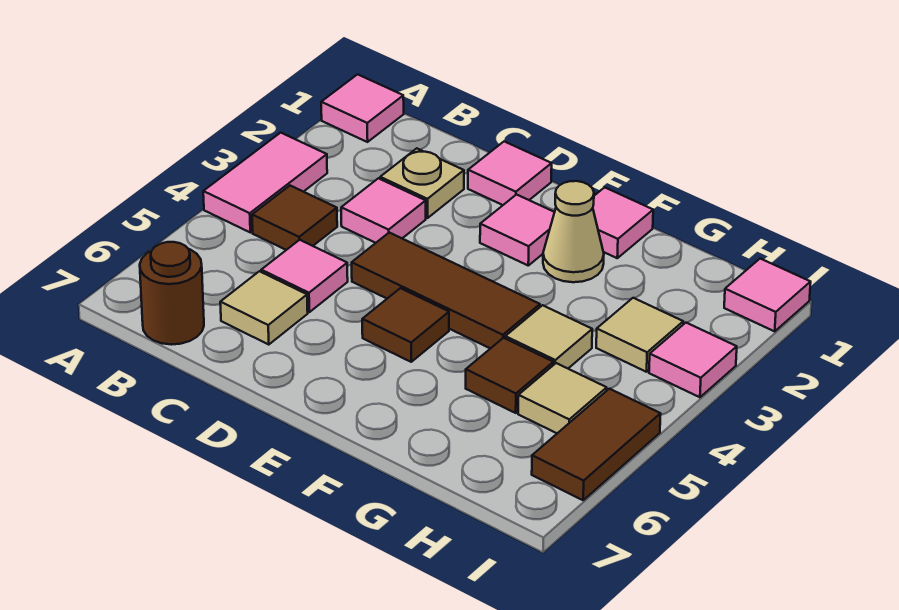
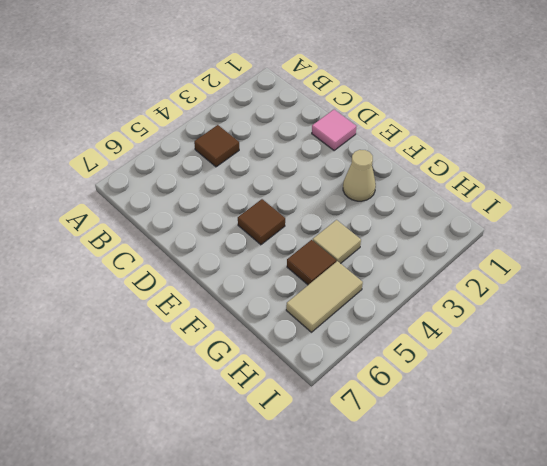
tan tile H5:H6 level 1 -> tan tile H5 level 1
none -> pink tile A1 level 1
none -> pink tile A3:A4 level 1
none -> brown round brick B7 level 1

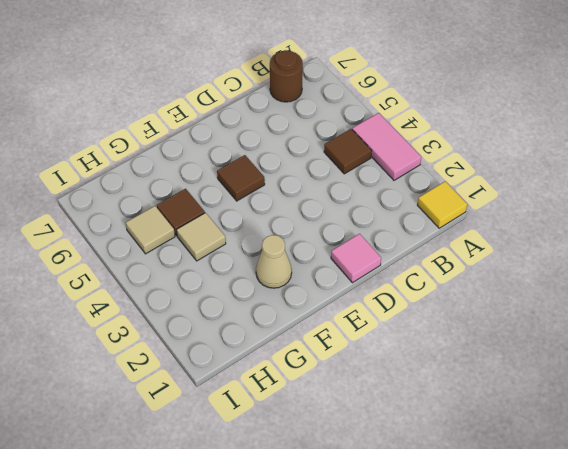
yellow tile A1 level 1 -> pink tile A1 level 1
none -> tan plate C2 level 1
none -> pink tile C3 level 1
none -> pink tile C5 level 1

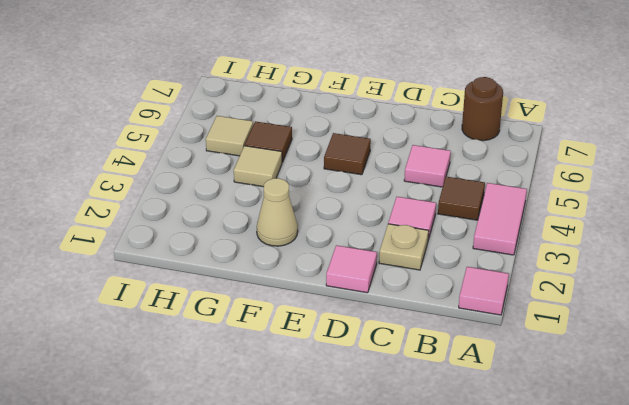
none -> tan tile C6 level 1
none -> brown tile D4:F4 level 1
none -> pink tile E2 level 1

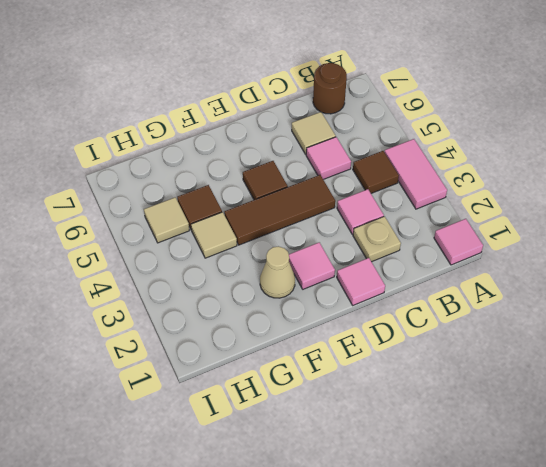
none -> pink tile F1 level 1
none -> tan tile H3 level 1
none -> pink tile I1 level 1

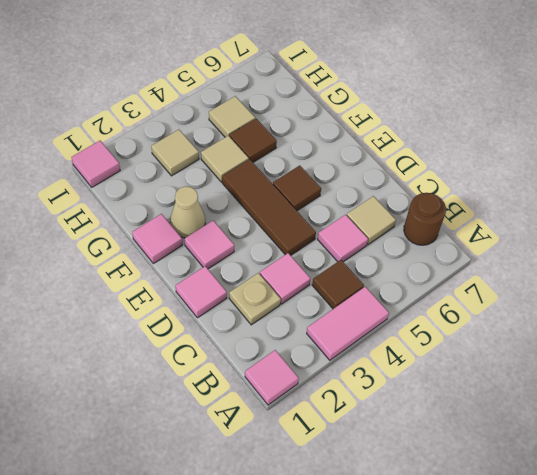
none -> pink tile I3 level 1
none -> brown tile I5:I6 level 1

